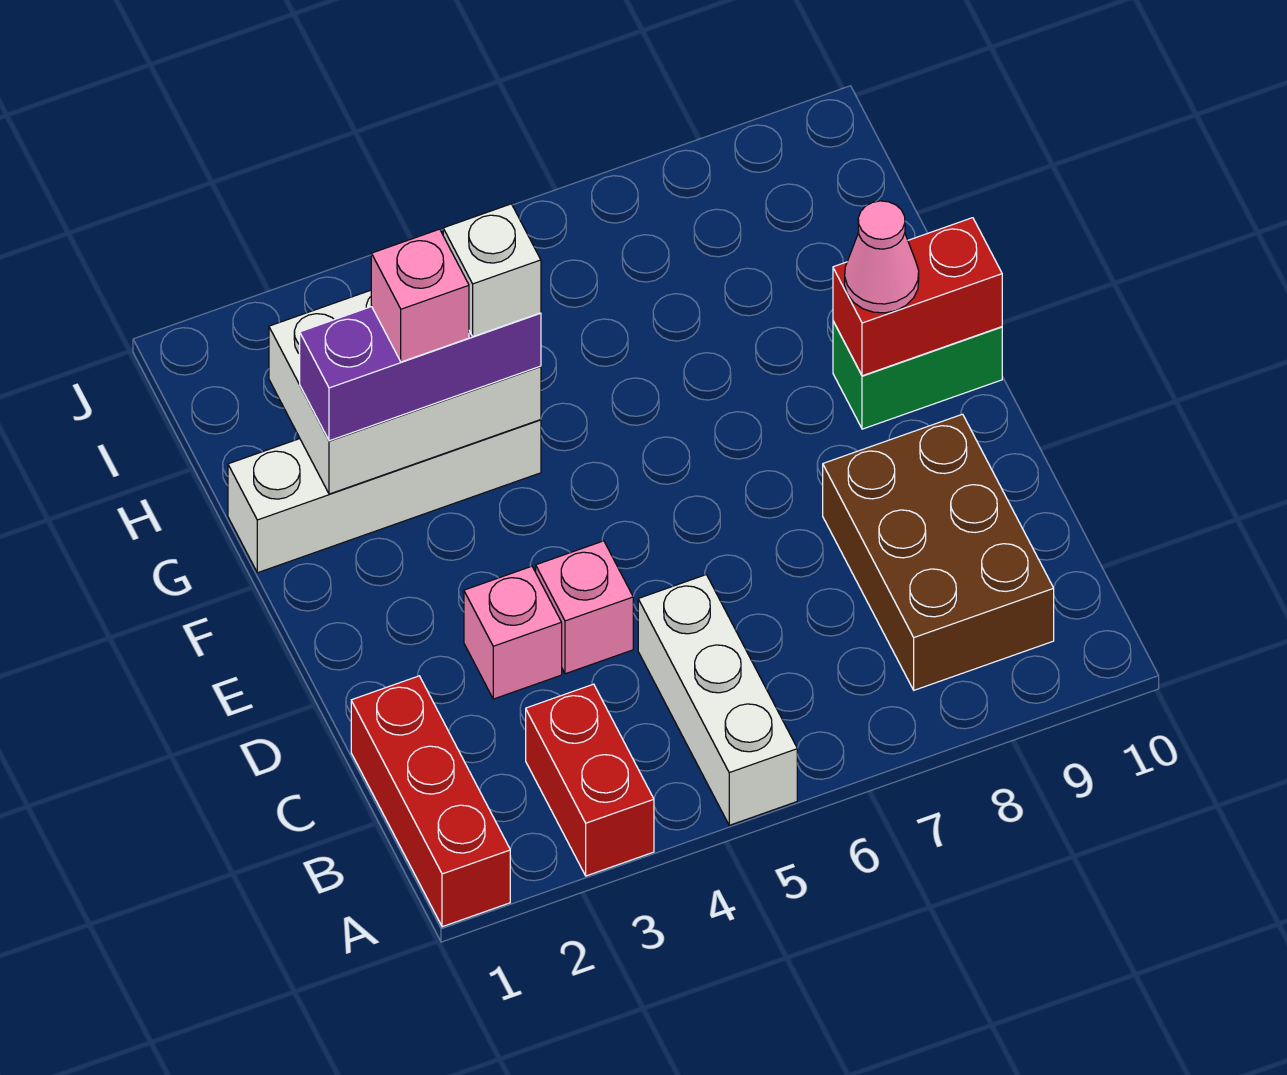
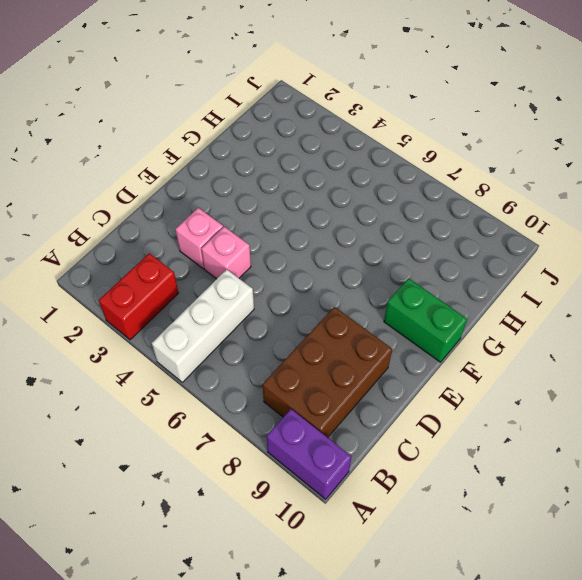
purple brick A9:A10 level 1 -> none
none -> red brick A1:C1 level 1
none -> white brick G1:G4 level 1
none -> red brick F9:F10 level 2

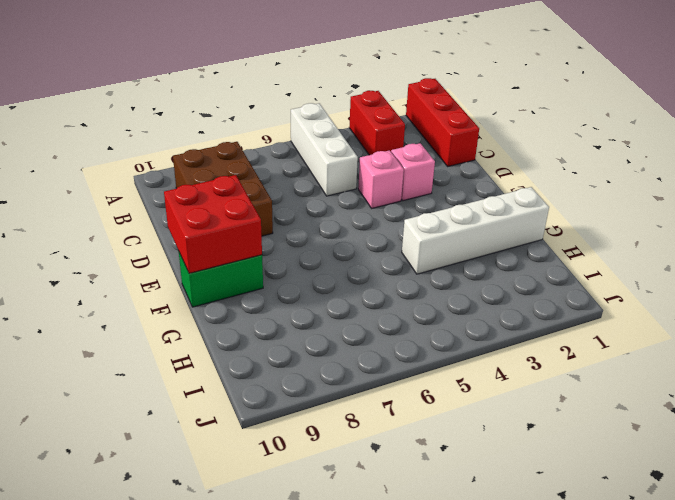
red brick E9:F10 level 2 -> red brick F9:F10 level 2
none -> white brick G2:H4 level 2
none -> pink cone F9 level 3
none -> purple brick G2:G4 level 3

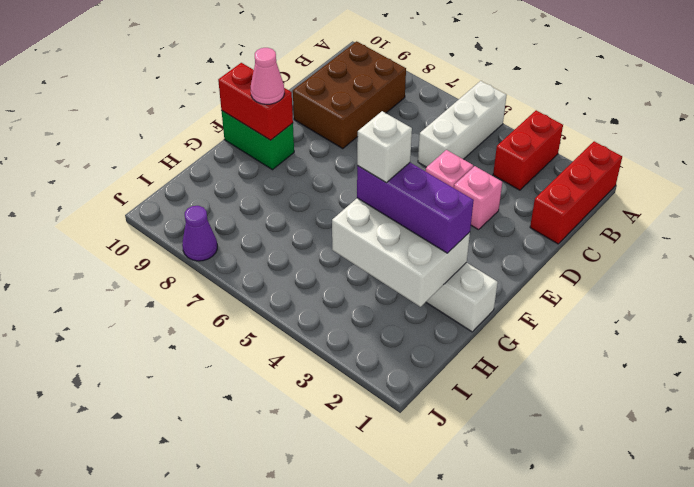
purple cone J8 level 1 -> none
none -> pink brick G3 level 4

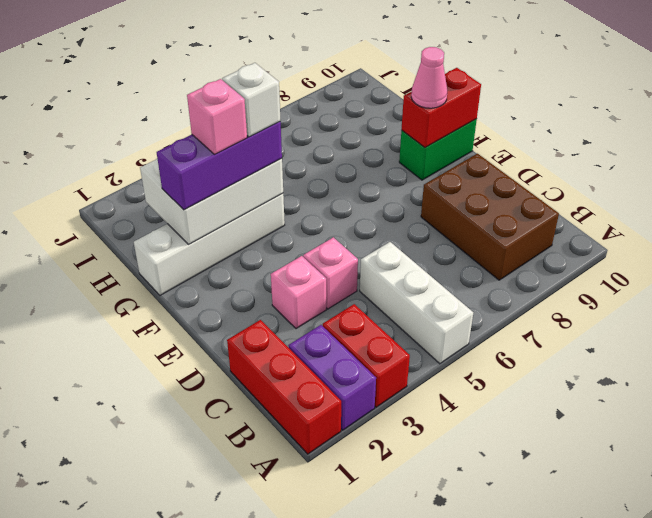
purple brick A2:B2 level 1 -> none

